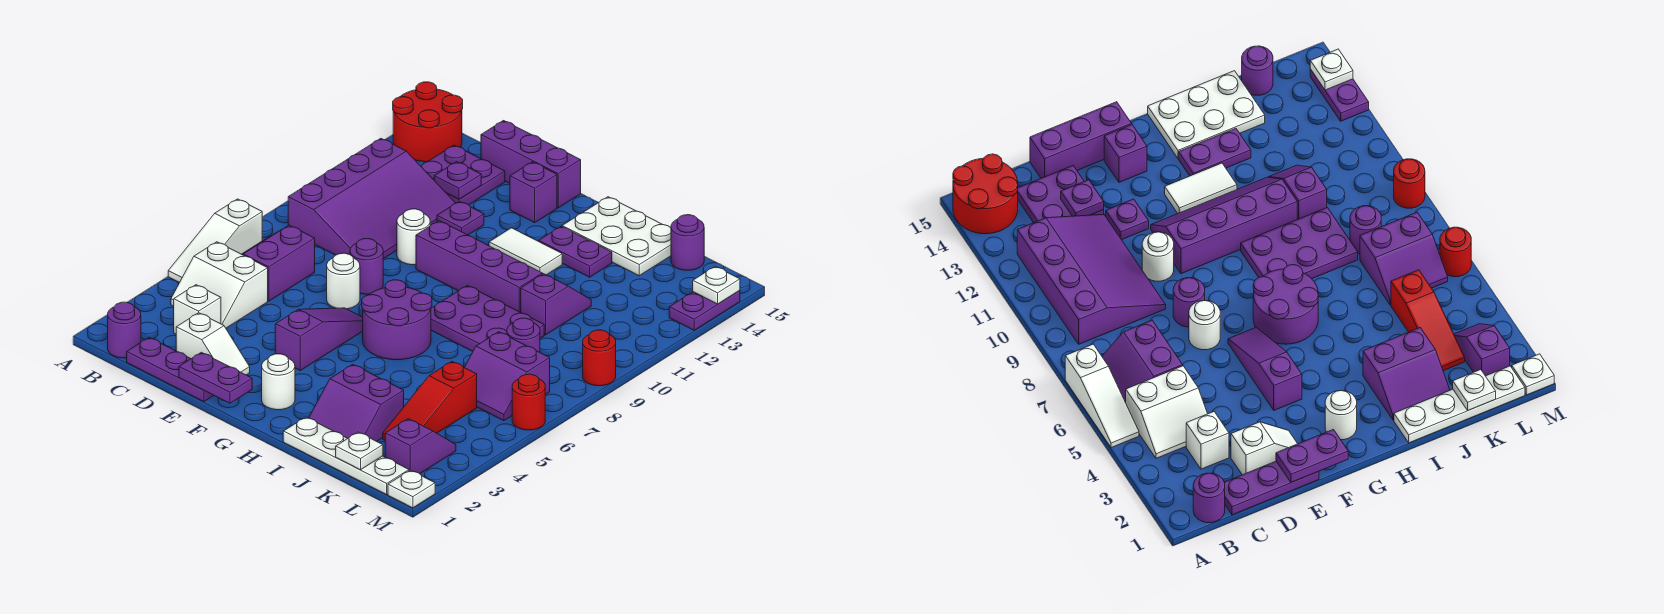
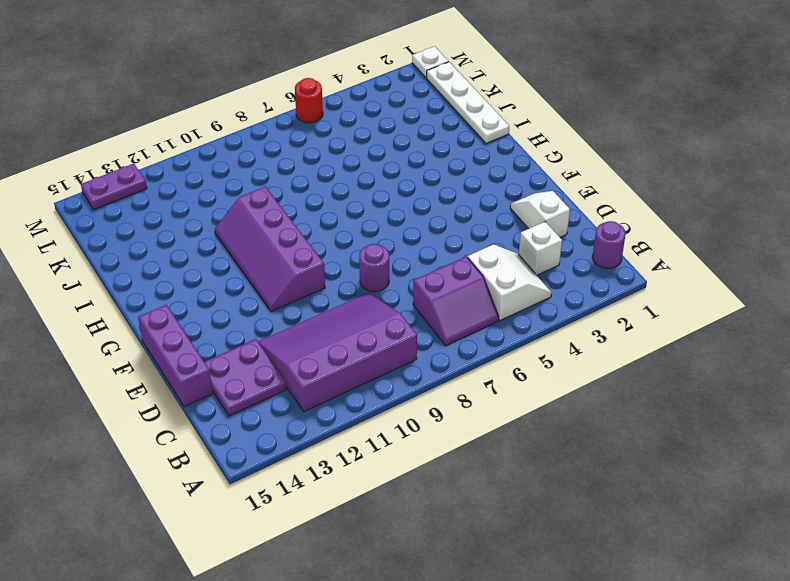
none -> white slope A5:A7 level 1 top 7
none -> red round brick A14:B15 level 1
none -> purple plate C1:E1 level 1
none -> white round brick E7 level 1

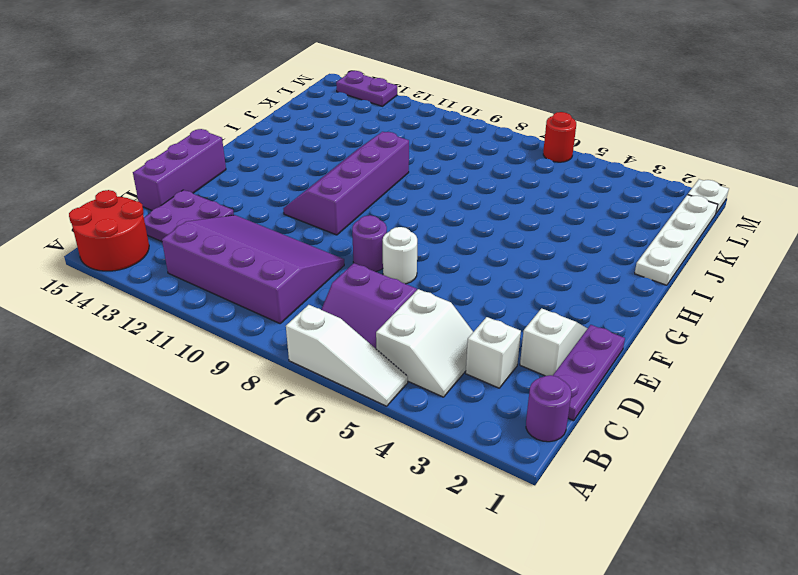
none -> white round brick E10 level 1
none -> purple plate E12 level 1
none -> purple slope F4:F6 level 1 top 4
none -> purple brick F14 level 1

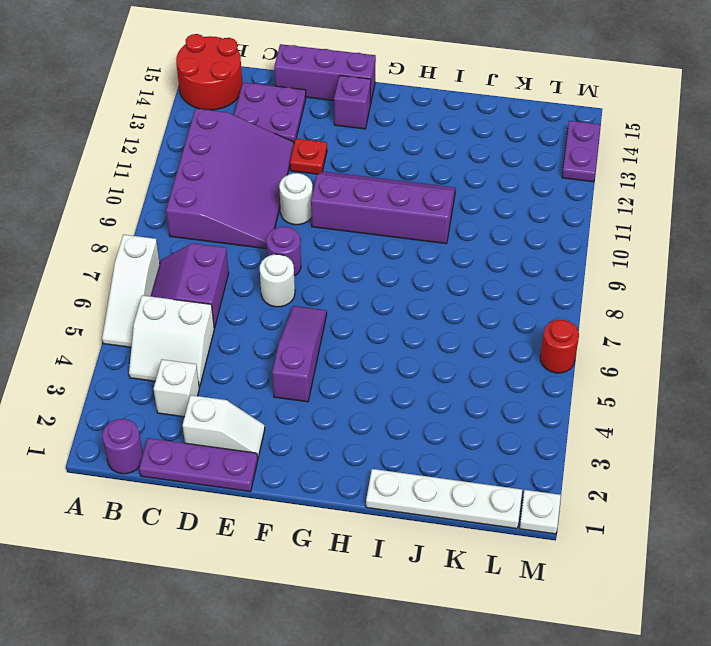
red plate E12 level 1 -> purple plate E12 level 1
none -> white round brick G2 level 1
none -> purple round brick G6:H7 level 1
none -> white tile G12:H12 level 1
none -> purple plate H8:J9 level 1

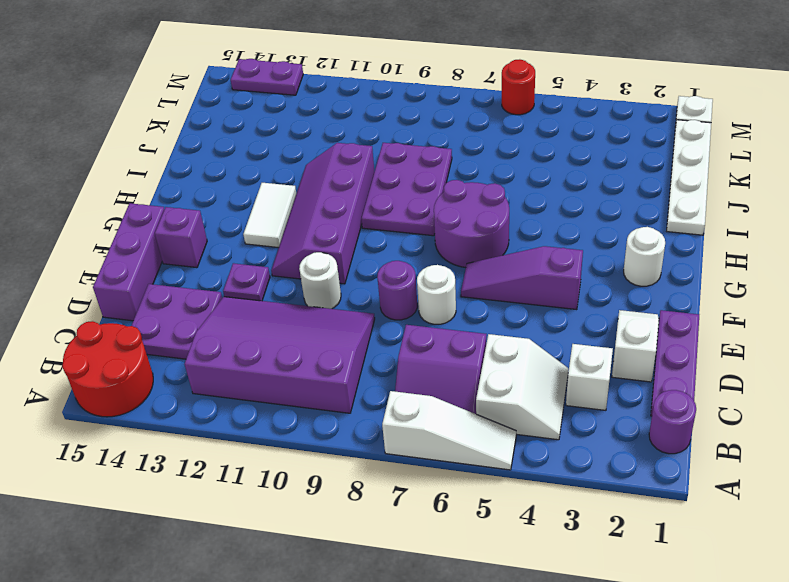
none -> purple plate H13:I13 level 1
none -> white plate H14:J15 level 1
none -> purple slope I2:J3 level 1 top 3
none -> purple slope J10:J11 level 1 top 10

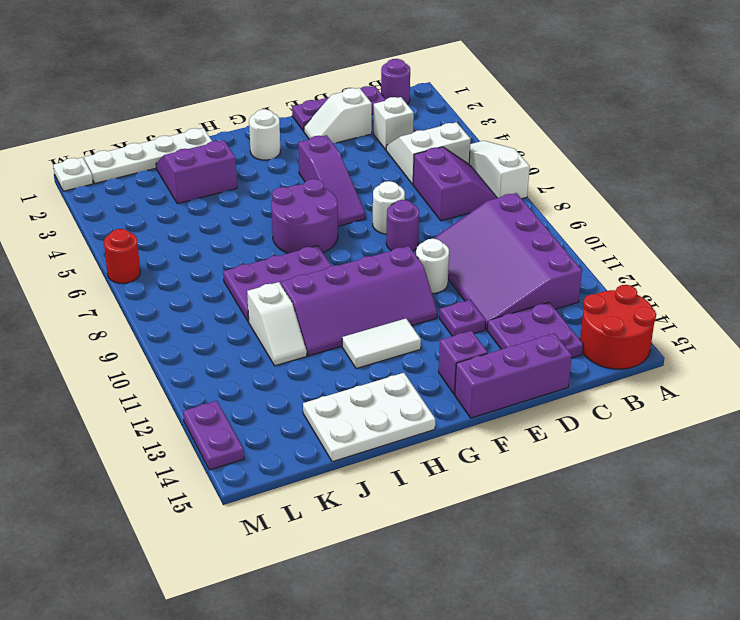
white slope J10:J11 level 1 top 10 -> purple slope J10:J11 level 1 top 10
none -> purple plate H13:I13 level 1
none -> red slope K3:K5 level 1 top 5
none -> purple slope K6:L7 level 1 top 7
none -> purple round brick K8 level 1

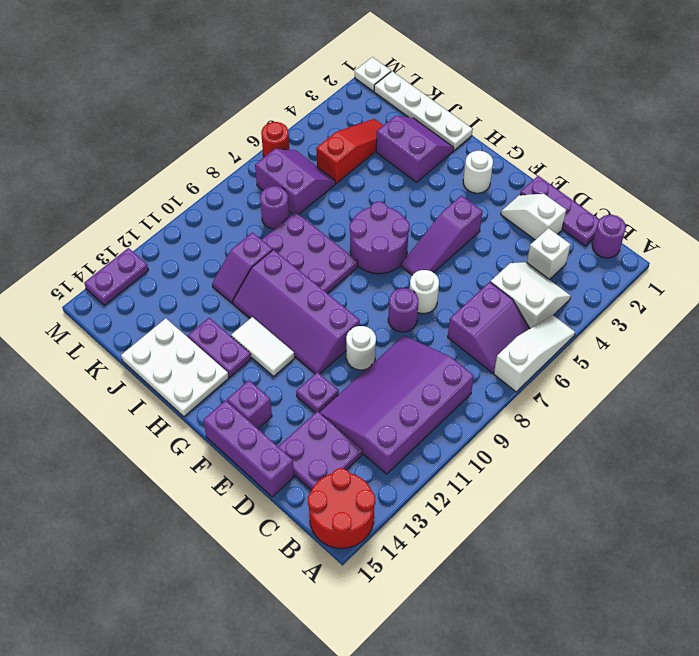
none -> purple round brick K15 level 1
none -> purple slope L2:L3 level 1 top 2
none -> red round brick M9 level 1
none -> purple plate D13 level 2

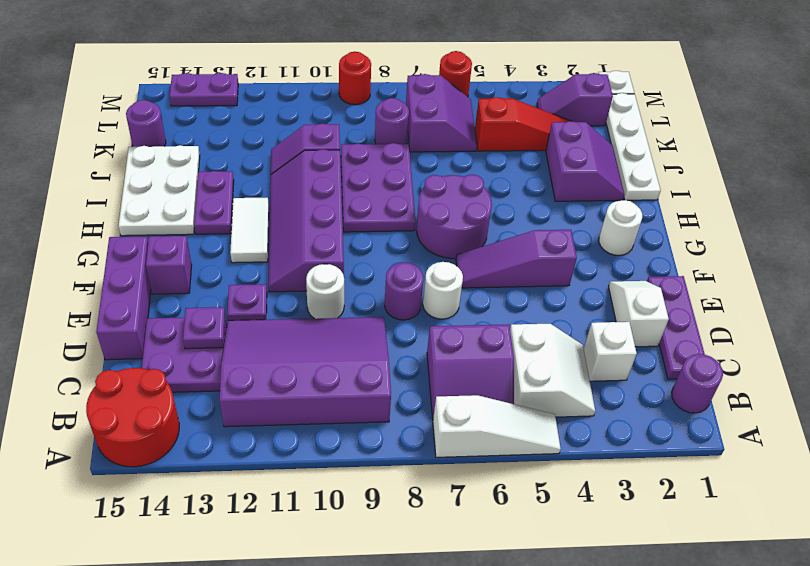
none -> purple plate E1:F1 level 2
none -> white plate K1 level 2
none -> white plate M14 level 2

